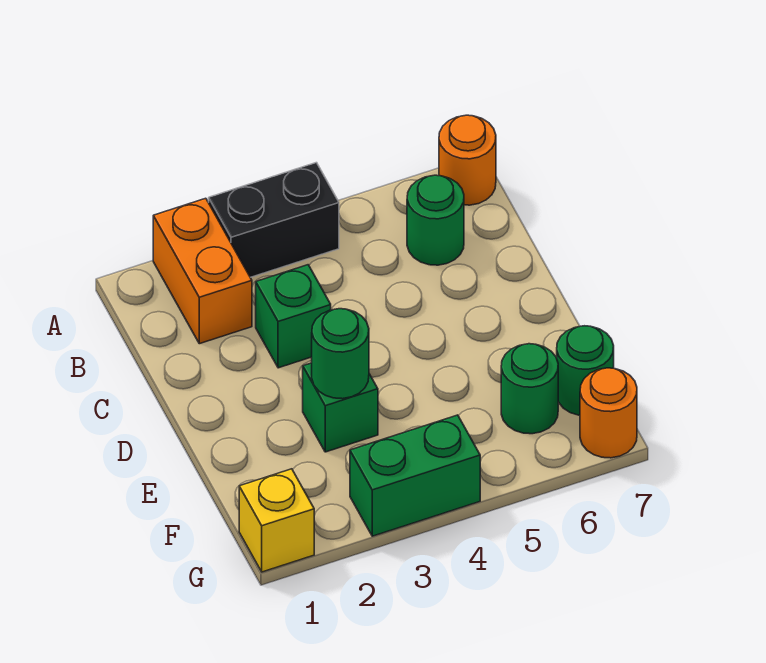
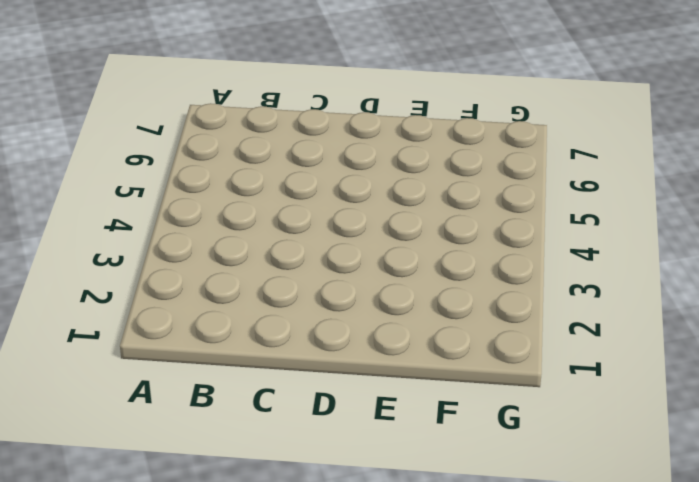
none -> orange brick A2:B2 level 1
none -> black brick A3:A4 level 1
none -> orange round brick A7 level 1

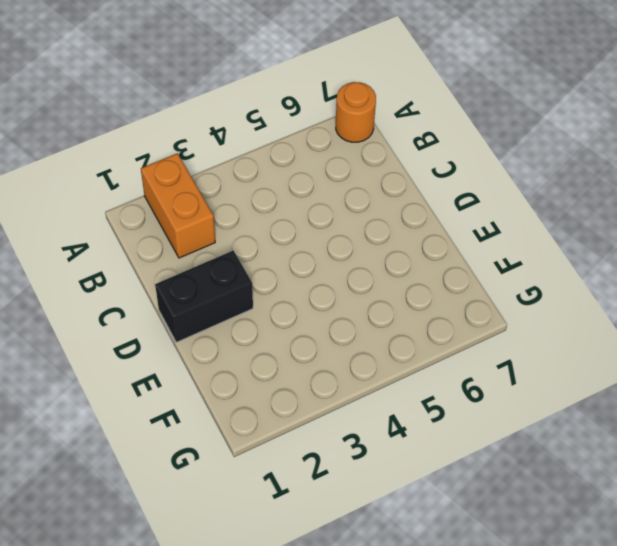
black brick D1:D2 level 1 -> black brick A3:A4 level 1
none -> green round brick B6 level 1
none -> green brick C3 level 1
none -> green brick E3 level 1

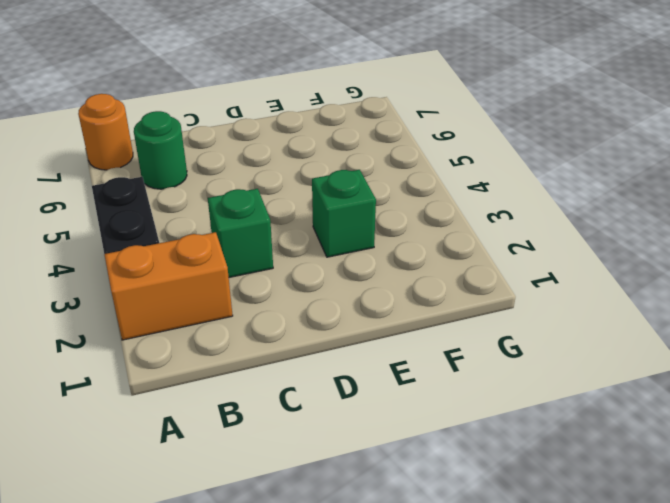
none -> green round brick F6 level 1
none -> green round brick F7 level 1
none -> yellow brick G1 level 1

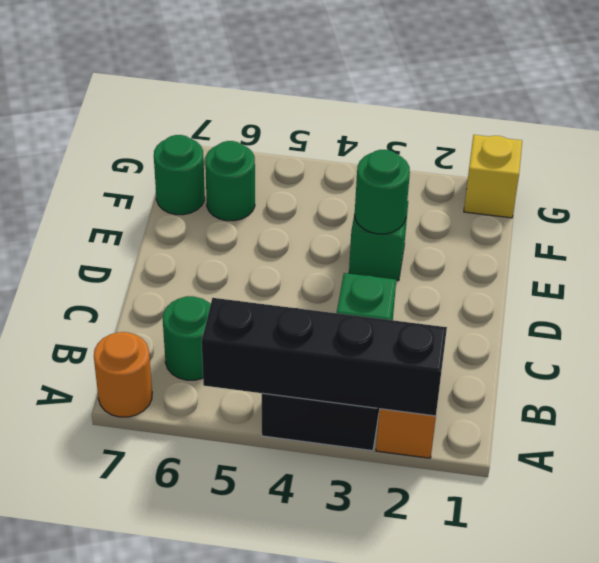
black brick A2:A5 level 2 -> none
none -> green brick G3:G4 level 1
none -> orange round brick G7 level 1

